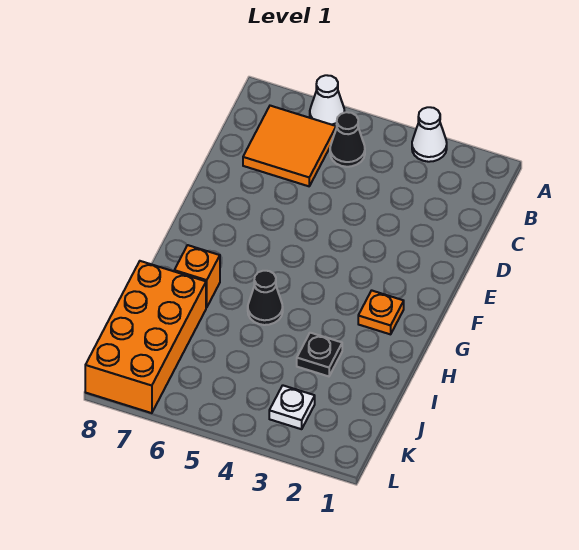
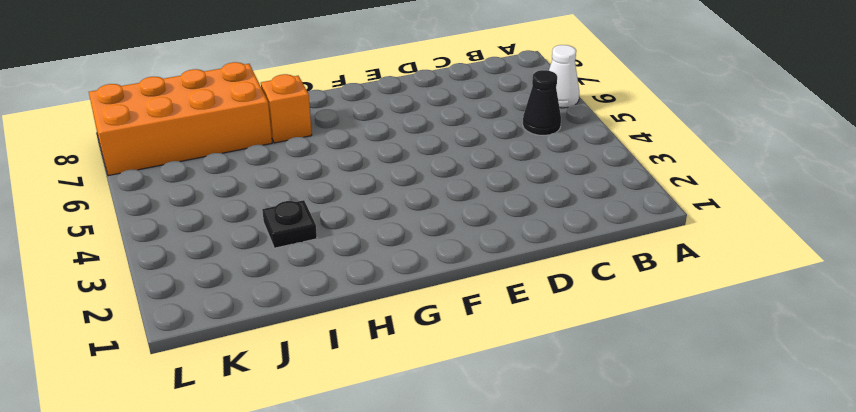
none -> white cone A3 level 1
none -> orange tile B6:C7 level 1

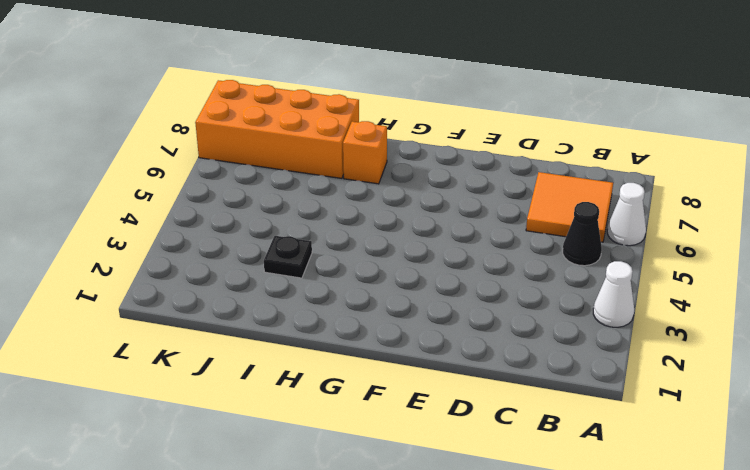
none -> orange plate G2 level 1
none -> black cone H5 level 1

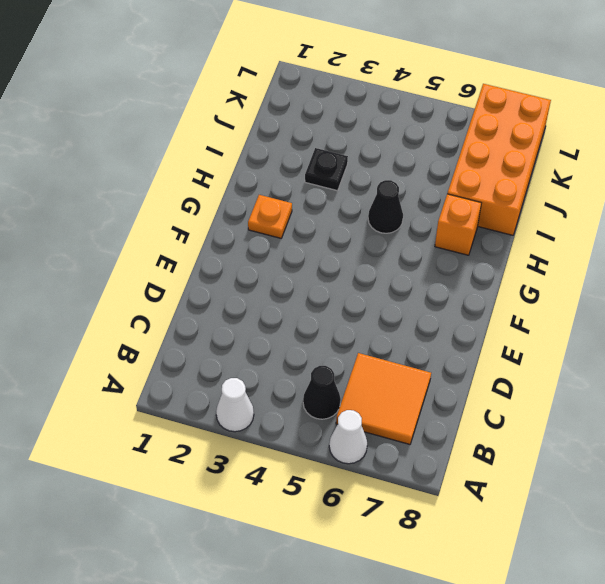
none -> white plate K3 level 1

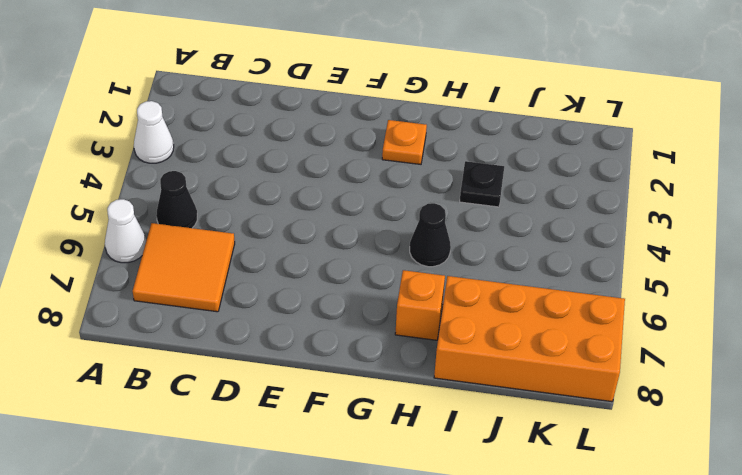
none -> white plate K3 level 1

